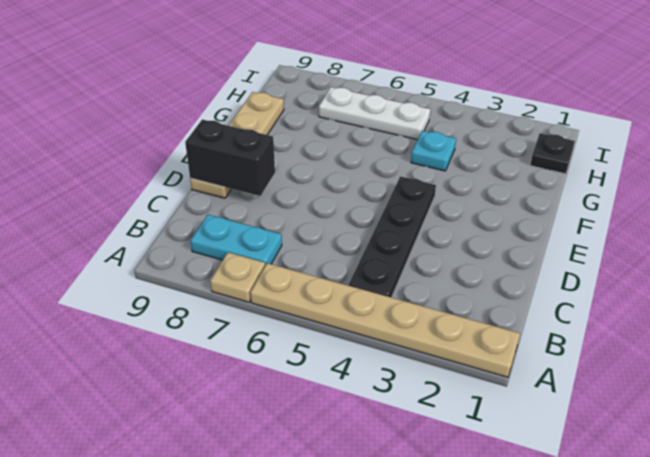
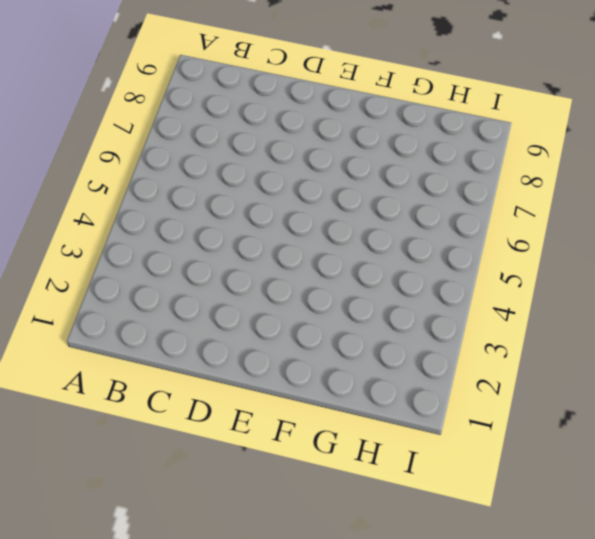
none -> tan plate A1:A6 level 1
none -> tan plate A7 level 1

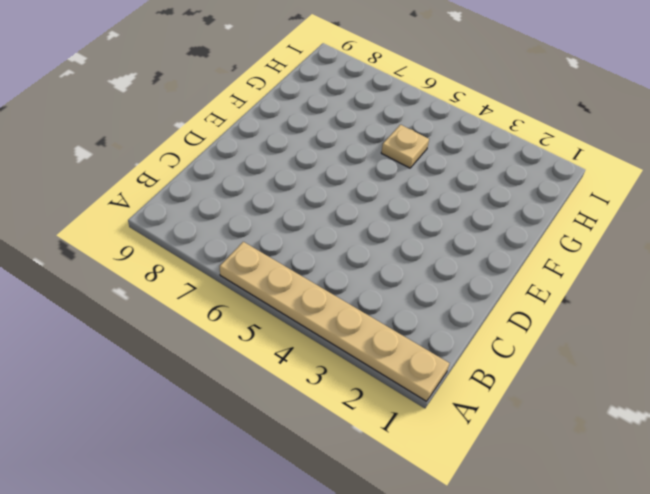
tan plate G5 level 1 -> tan plate A7 level 1
none -> black plate B4:E4 level 1
none -> cyan plate B7:B8 level 1

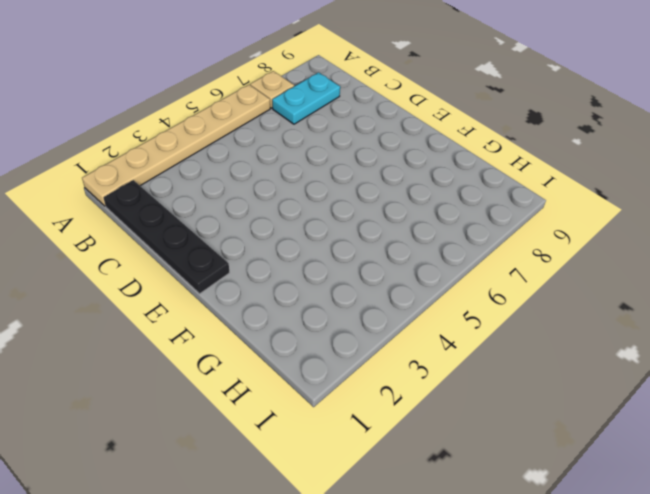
black plate B1:E1 level 1 -> black plate B4:E4 level 1
none -> tan plate D9:G9 level 1
none -> cyan plate G4 level 1

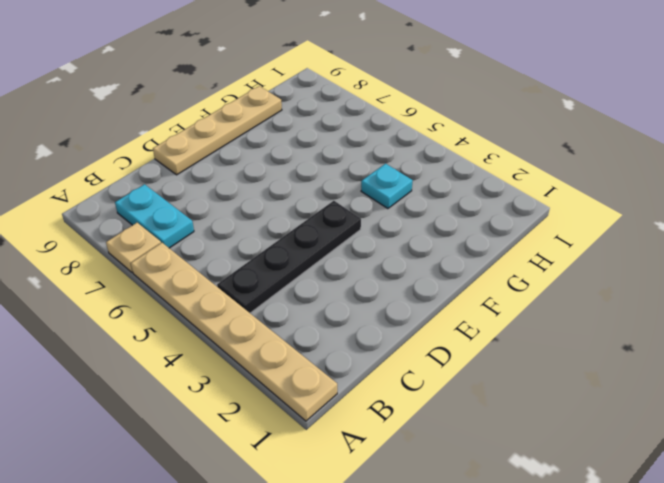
none -> black plate H1 level 1
none -> white plate H5:H7 level 1

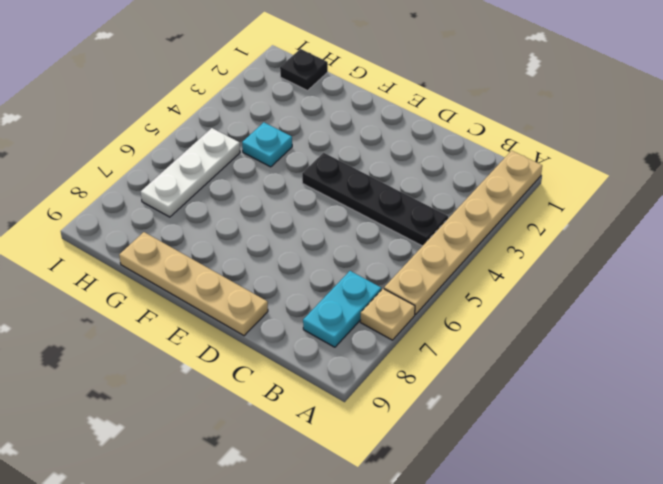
none -> black brick D8:D9 level 2

